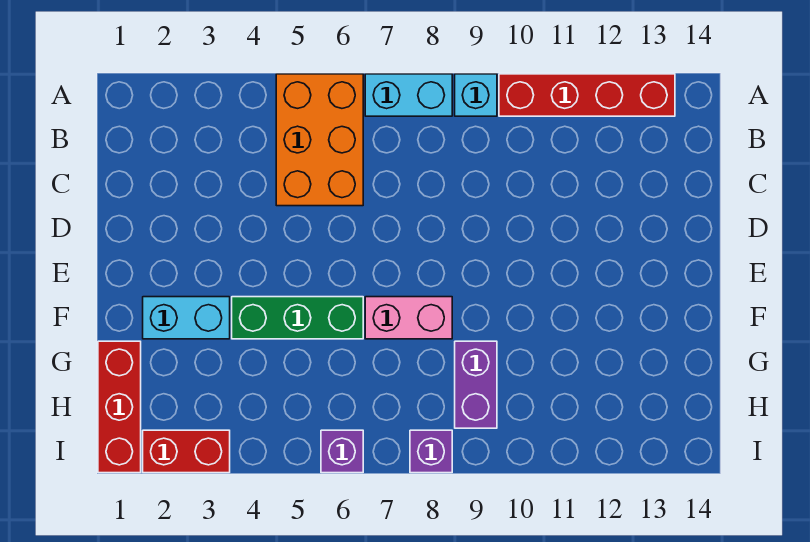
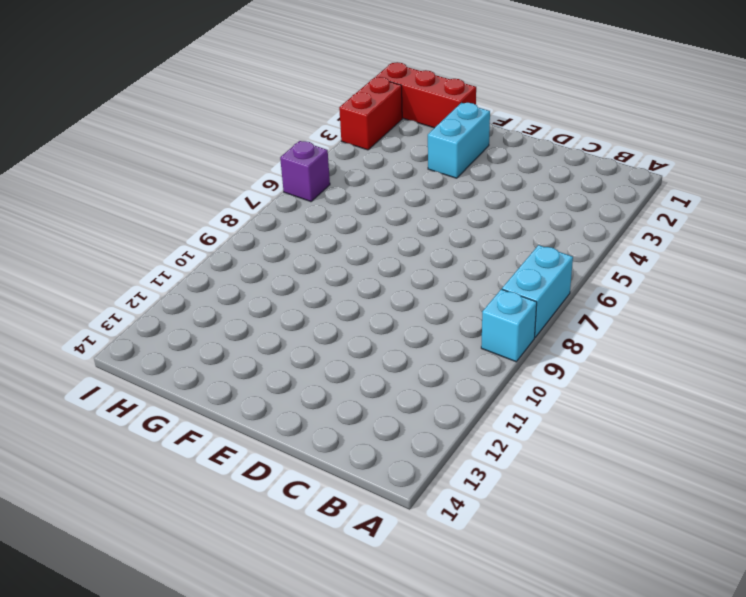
none -> orange brick A5:C6 level 1
none -> red brick A10:A13 level 1
none -> green brick F4:F6 level 1

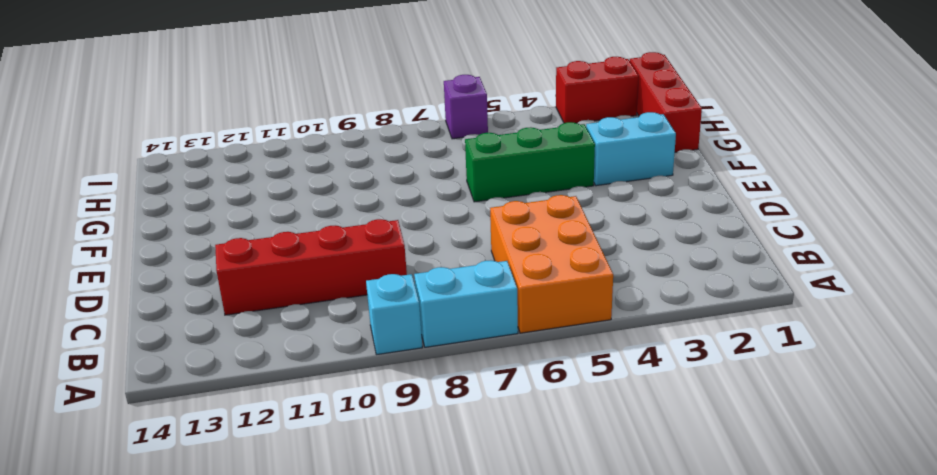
red brick C9:C12 level 1 -> red brick A10:A13 level 1
none -> pink brick F7:F8 level 1
none -> purple brick G9:H9 level 1
none -> purple brick I8 level 1

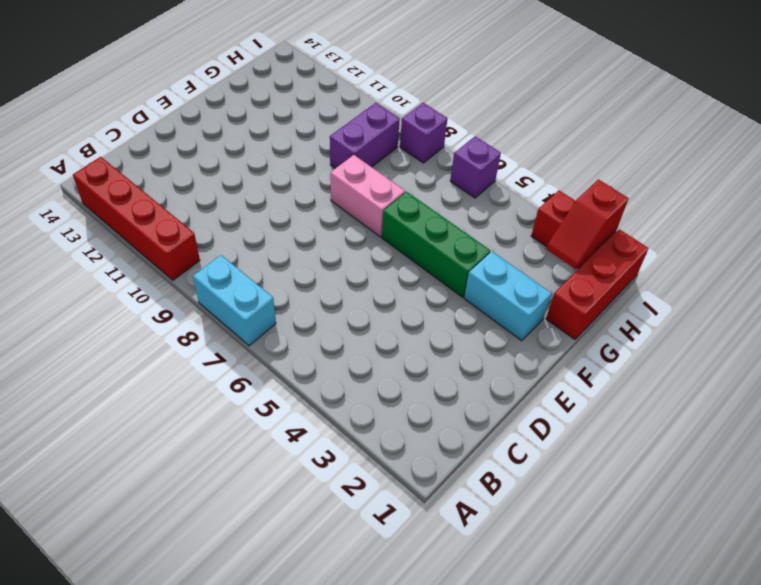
red slope H2:I2 level 2 top I -> none
none -> orange brick A5:C6 level 1
none -> cyan brick A9 level 1

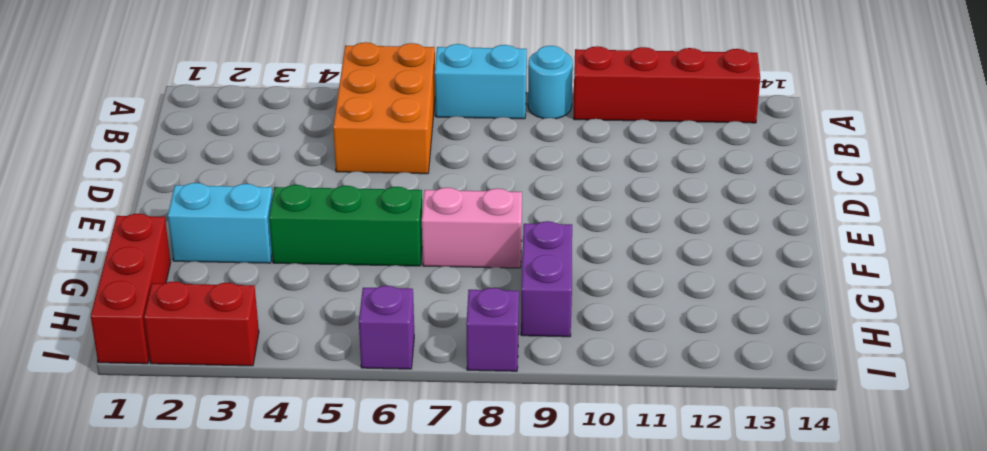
cyan round brick A9 level 1 -> cyan brick A9 level 1

